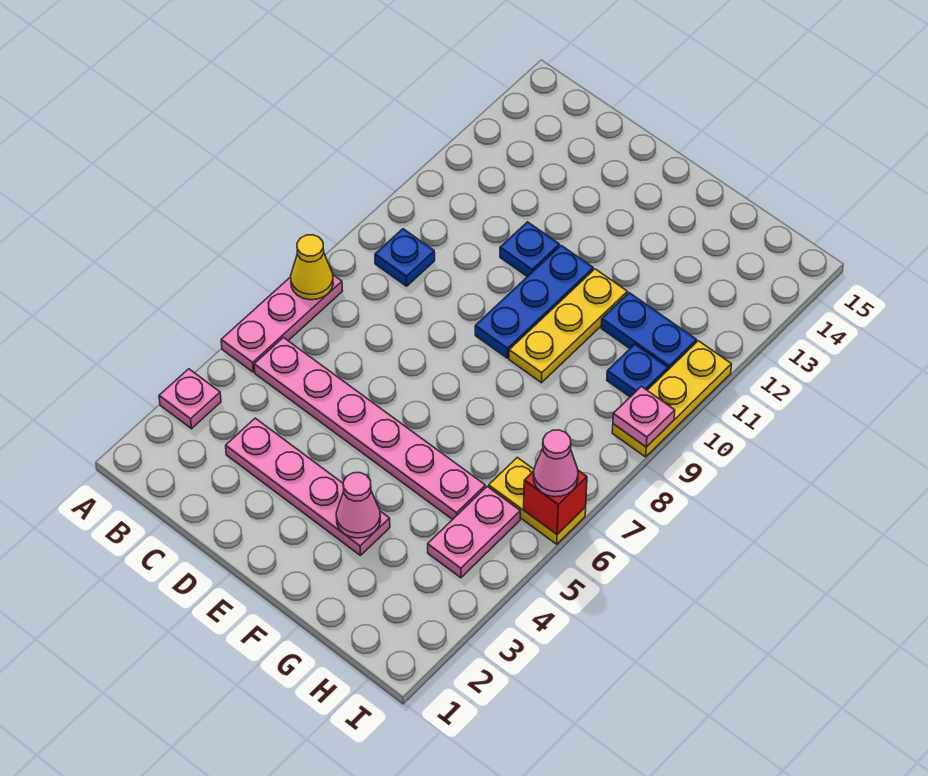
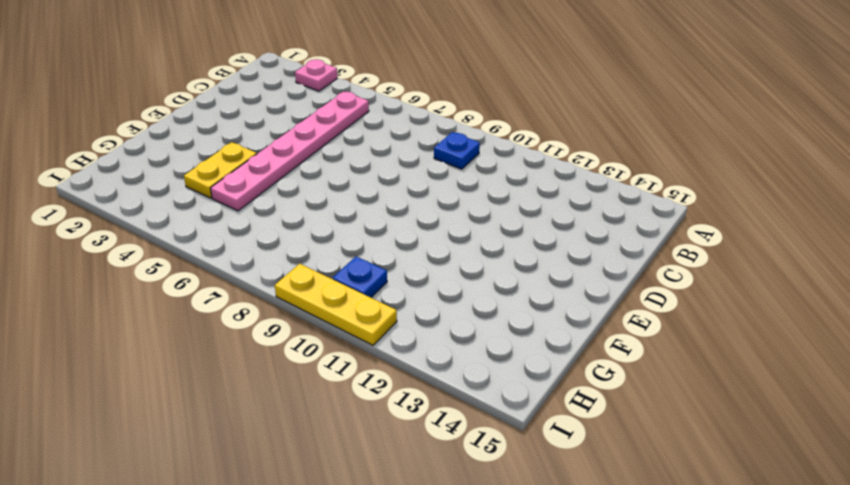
yellow plate F4:G4 level 1 -> yellow plate H6:I6 level 1
none -> pink plate A5:A7 level 1
none -> pink plate C3:F3 level 1
none -> blue plate D11 level 1

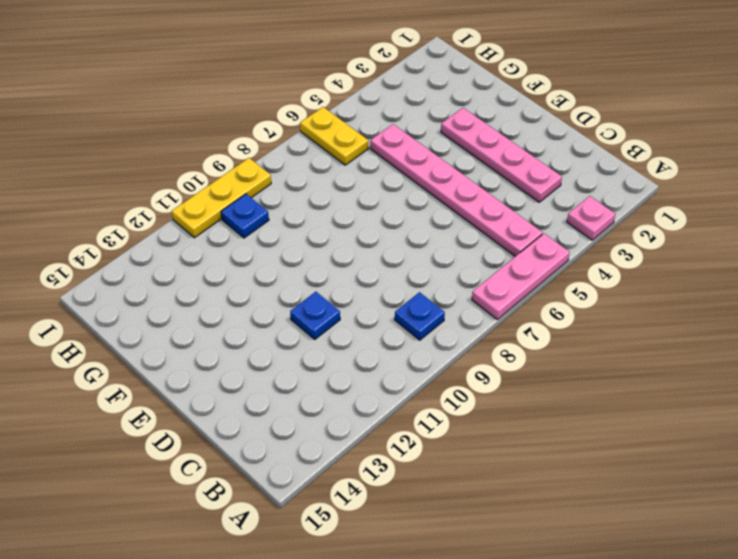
none -> blue plate E9:E11 level 1
none -> yellow plate F9:F11 level 1
none -> blue plate G11:H11 level 1

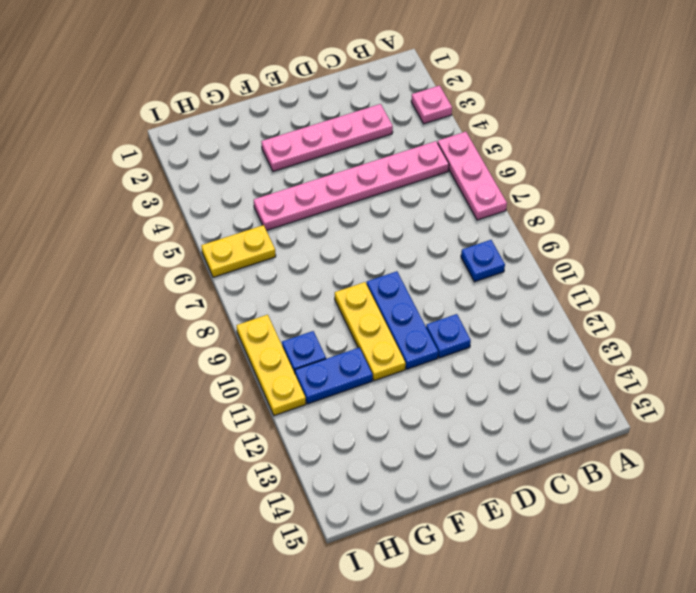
none -> pink plate H4:H5 level 1
none -> yellow cone A7 level 2
none -> pink cone F3 level 2

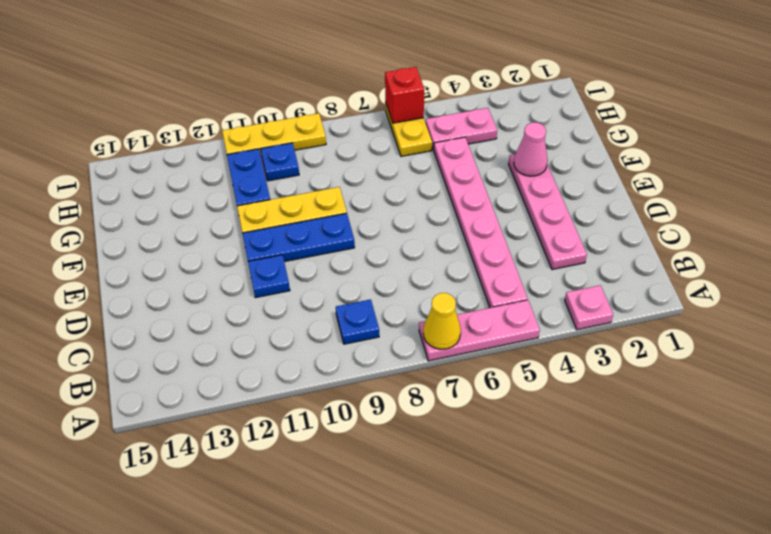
none -> pink plate I9 level 2
none -> pink cone I6 level 3

